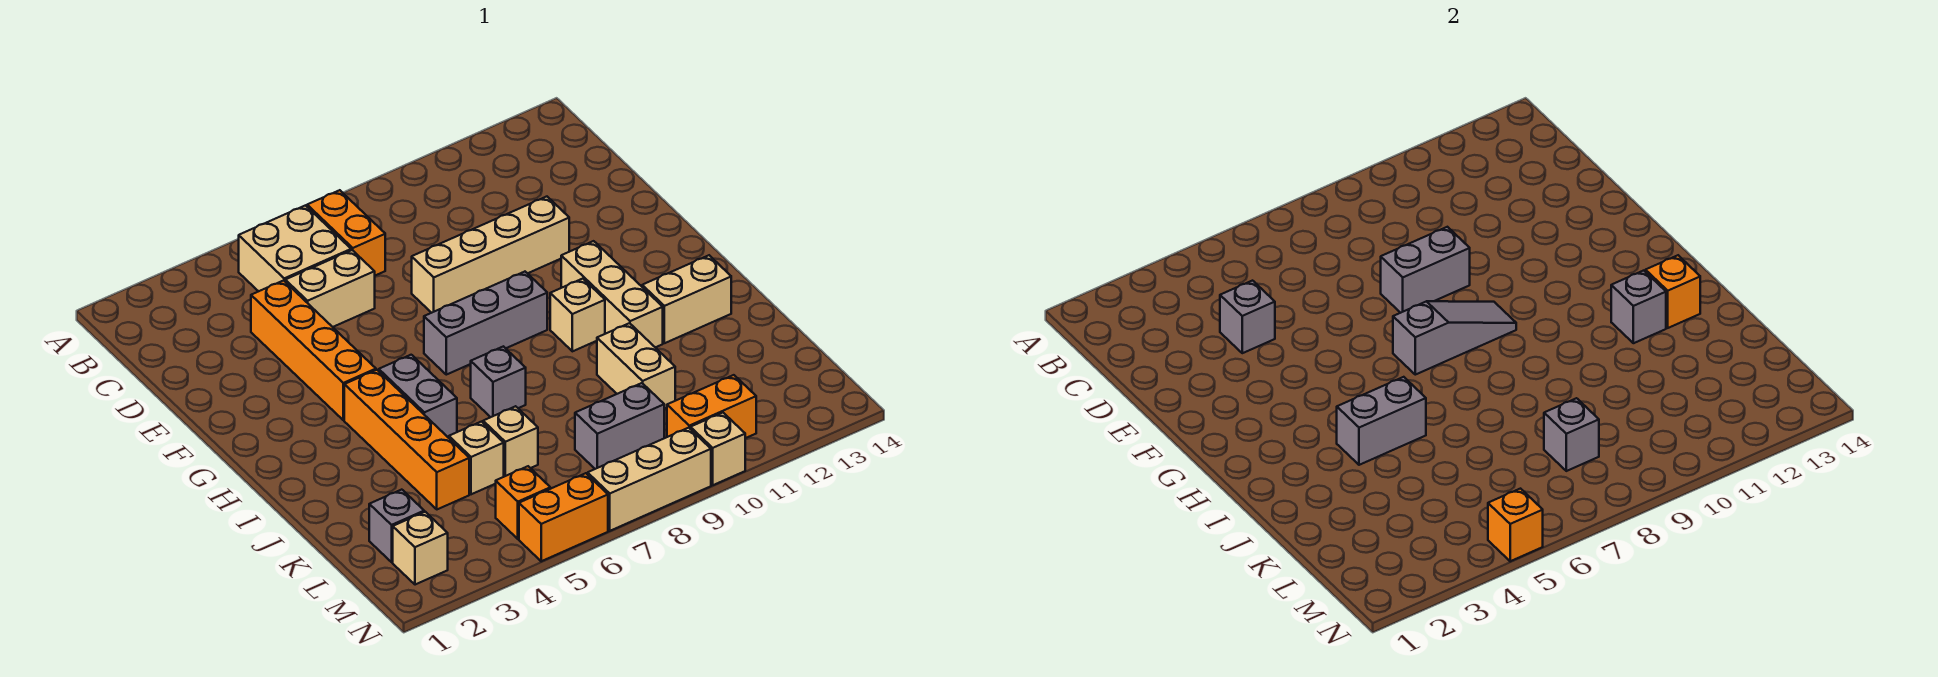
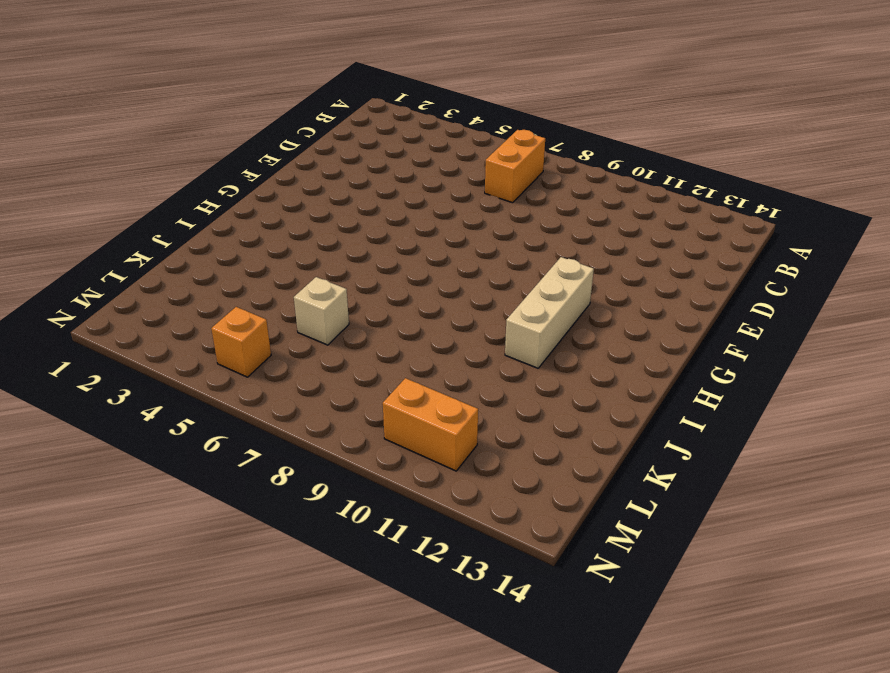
none -> tan brick B5:C6 level 1
none -> orange brick D4:G4 level 1
none -> tan brick D5:D6 level 1
none -> tan brick E8:E11 level 1

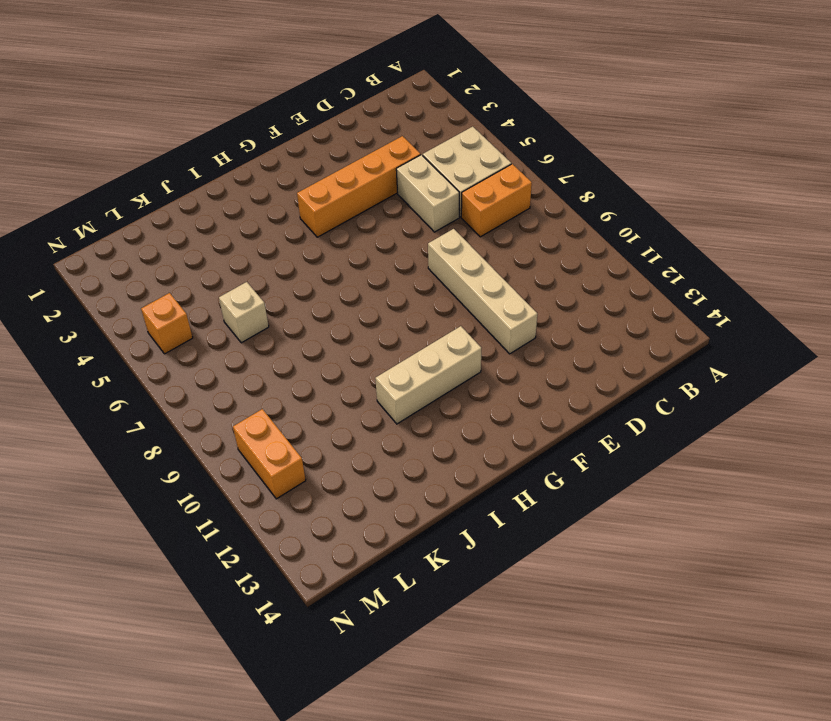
none -> grey brick G7:G9 level 1
none -> orange brick H4:K4 level 1
none -> grey brick H5:I5 level 1
none -> tan brick H10 level 1

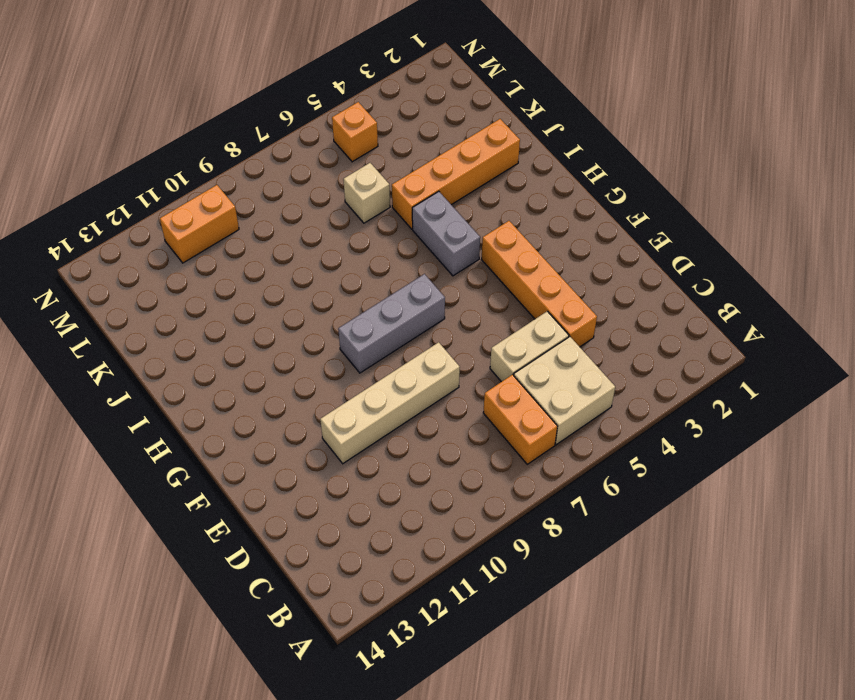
orange brick J2:J5 level 1 -> orange brick H4:K4 level 1
none -> tan brick G11:I11 level 1
none -> tan brick H10 level 1
none -> grey brick I7 level 1
none -> tan brick I12:I13 level 1

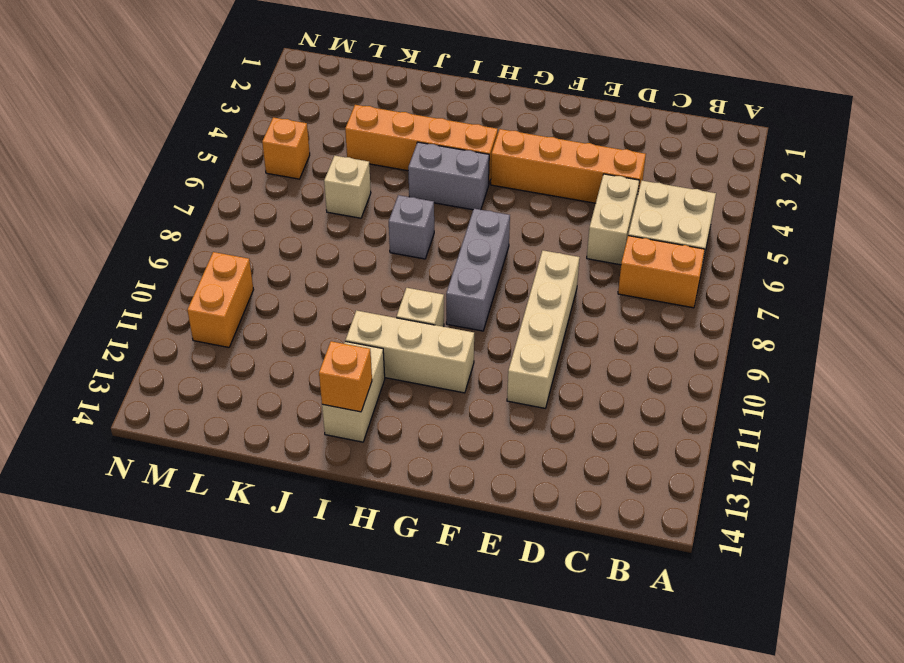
none -> tan brick J10:K10 level 1
none -> tan brick K5 level 1
none -> grey brick L2 level 1
none -> grey brick L8:L9 level 1

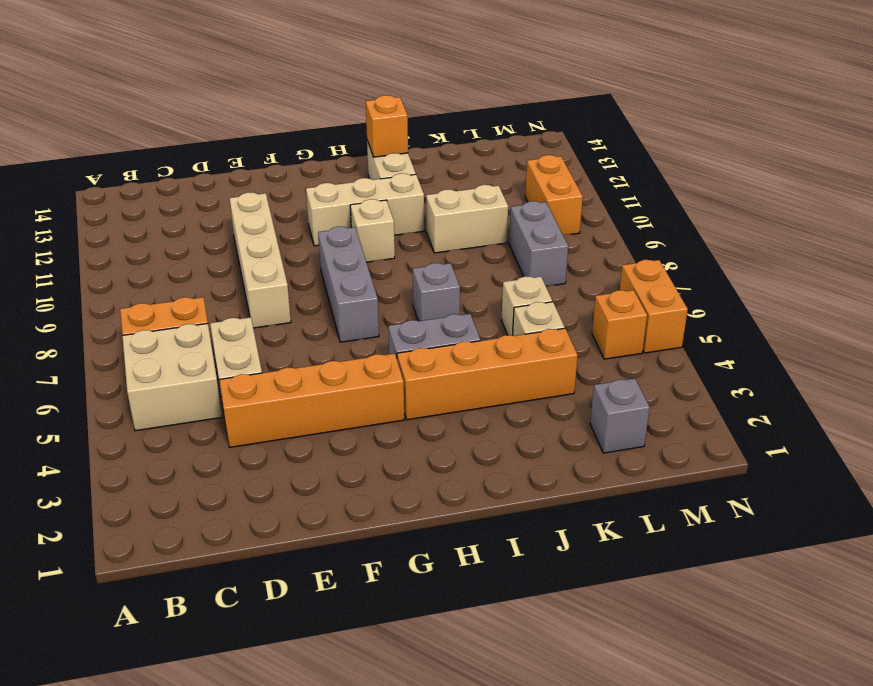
none -> tan brick M2 level 1
none -> tan brick N7:N9 level 1
none -> tan brick N10 level 1
none -> grey brick D4 level 2

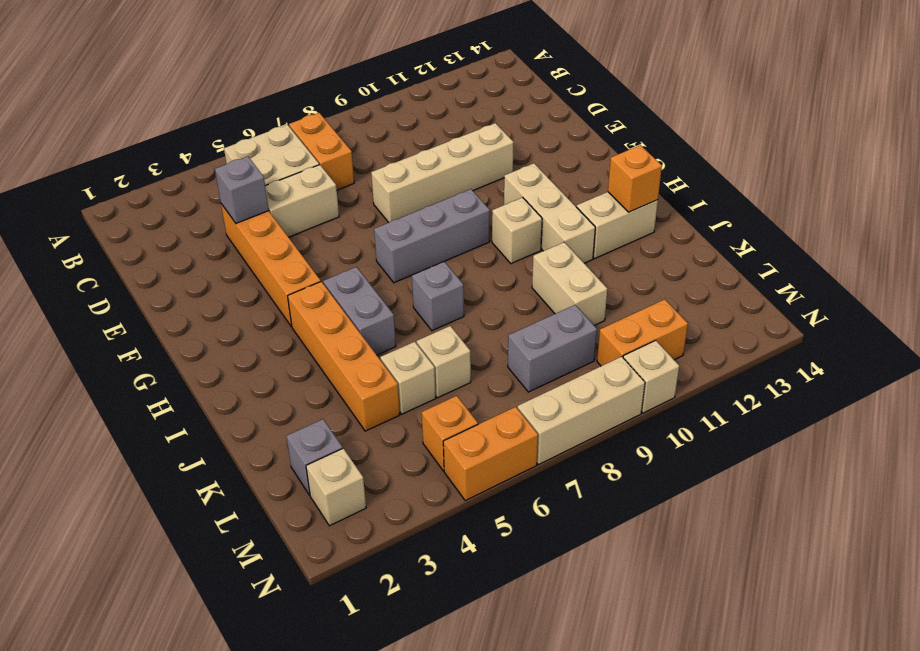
none -> grey brick E8:E9 level 2
none -> grey slope G7:G9 level 2 top 7
none -> grey brick I4:I5 level 2
none -> grey brick I12 level 2

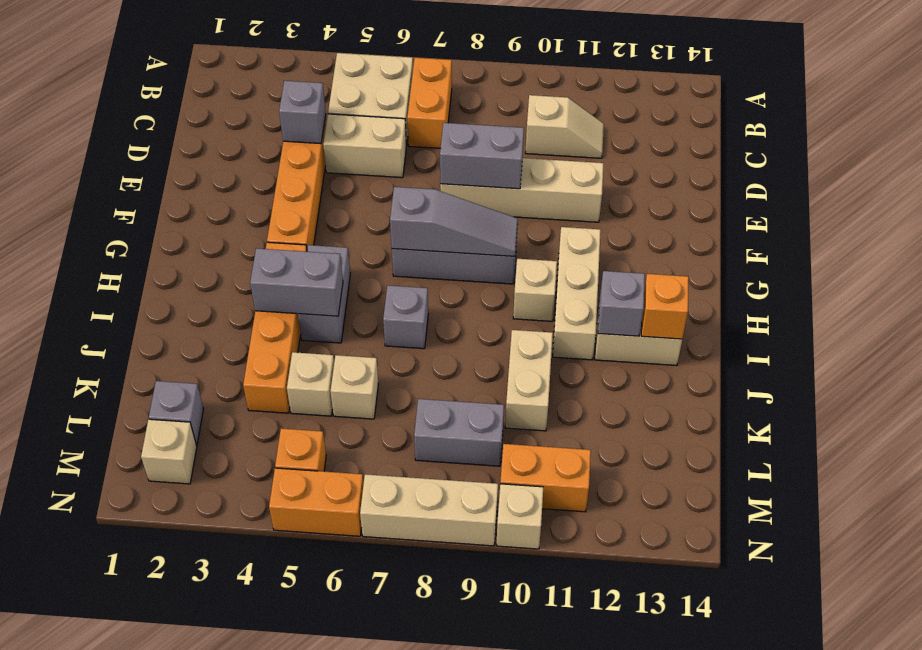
tan slope C10:C11 level 1 top 10 -> none
none -> grey brick L8 level 2
none -> orange brick N5 level 2

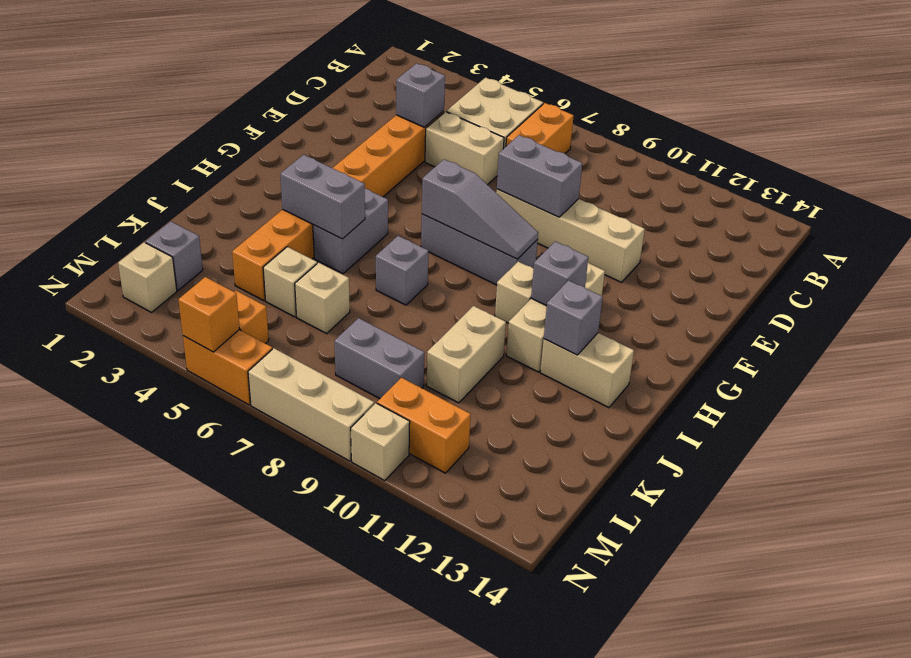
grey brick H11 level 2 -> grey brick L8 level 2
none -> orange brick I13 level 2

